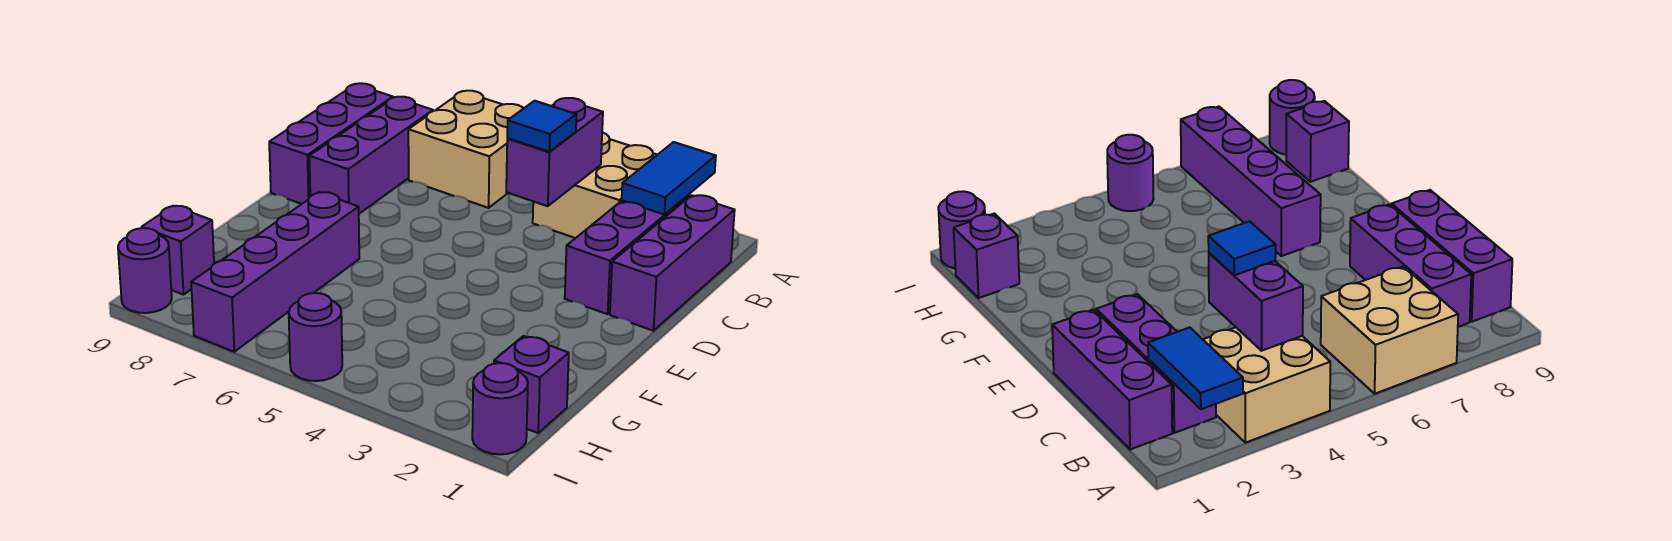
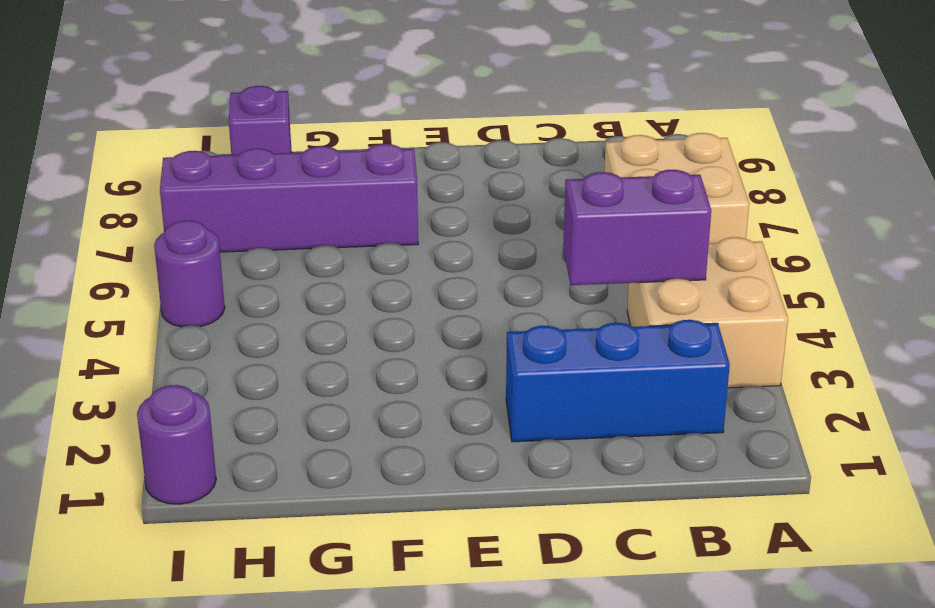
blue brick B2:D2 level 1 -> purple brick B2:D2 level 1
none -> purple brick B1:D1 level 1
none -> purple brick B8:D8 level 1
none -> purple brick B9:D9 level 1

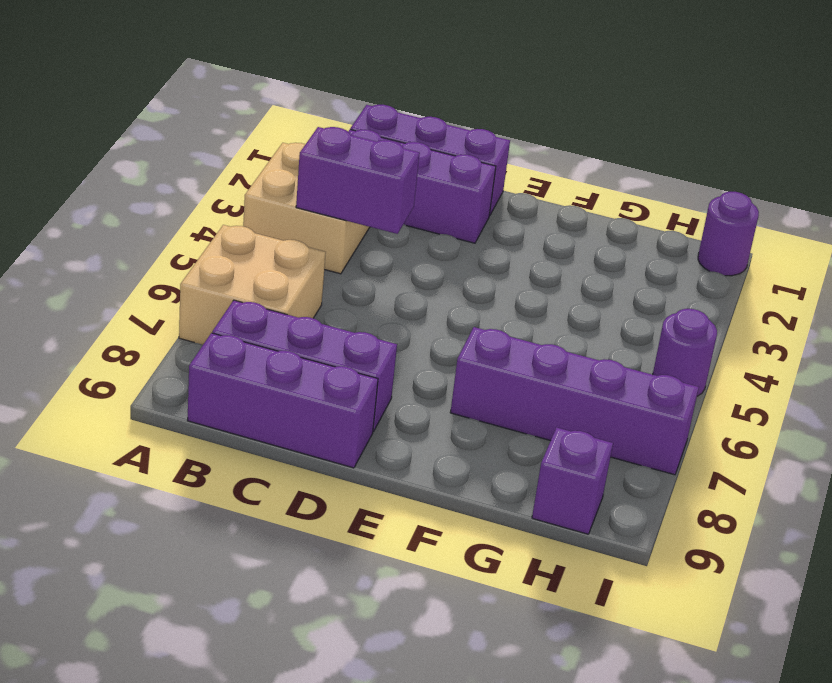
none -> purple brick H1 level 1
none -> purple round brick I9 level 1
none -> blue tile A2:B2 level 2

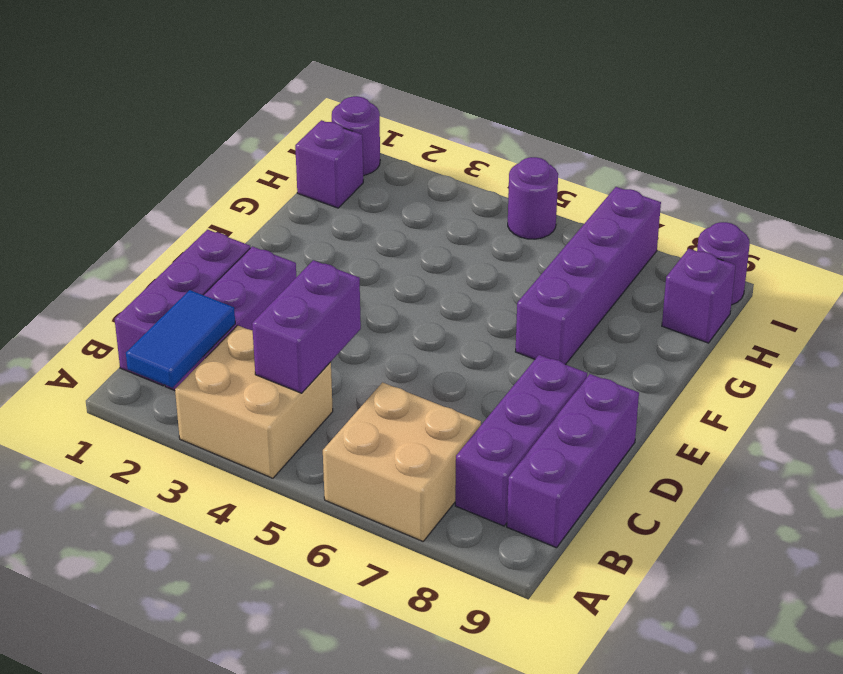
none -> blue tile C4 level 3

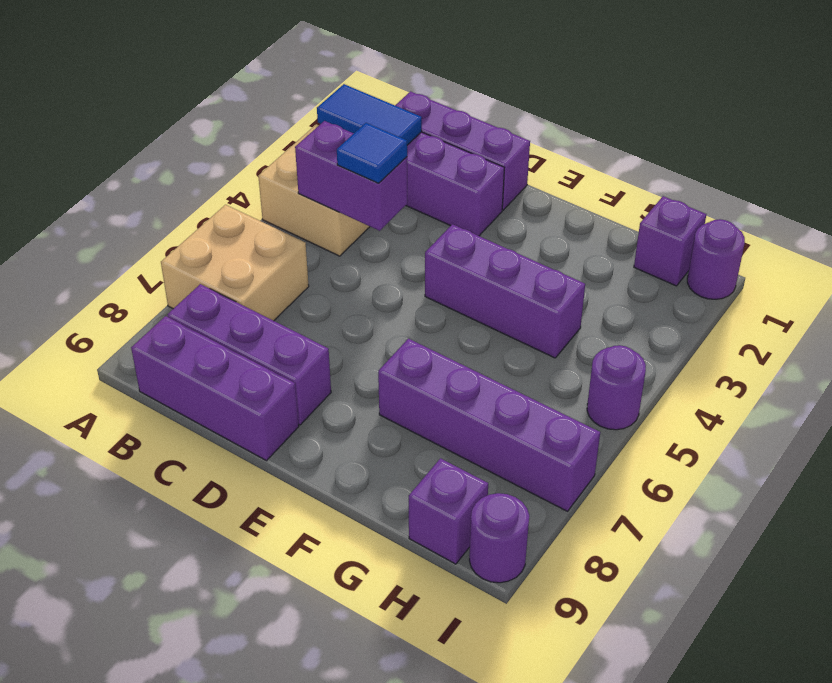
purple brick E4:G4 level 1 -> none

